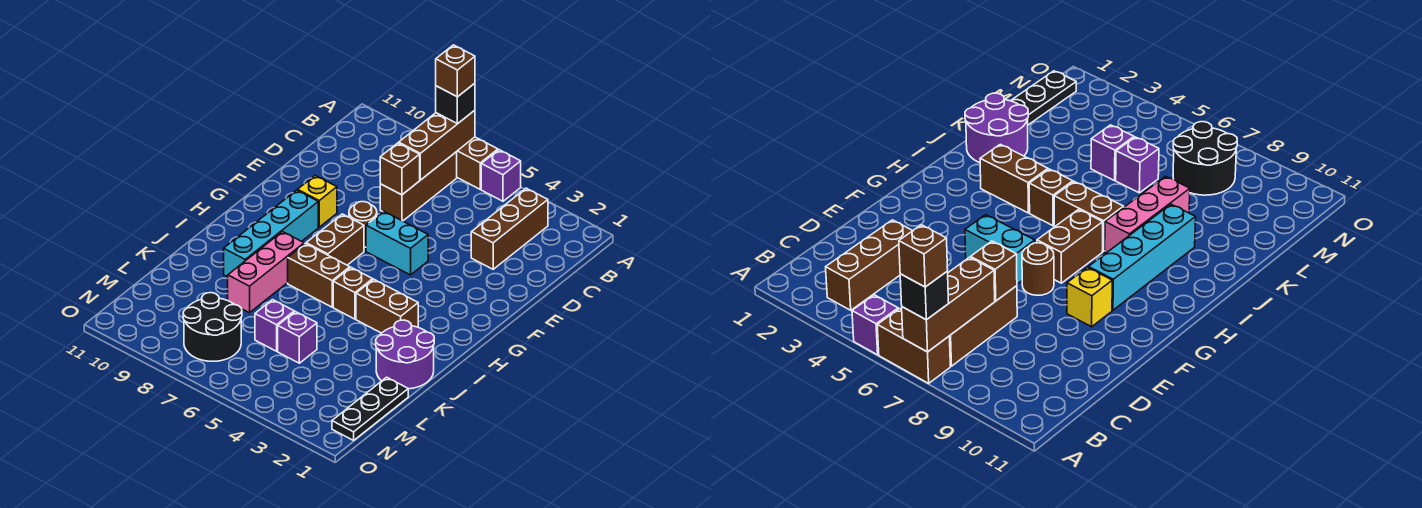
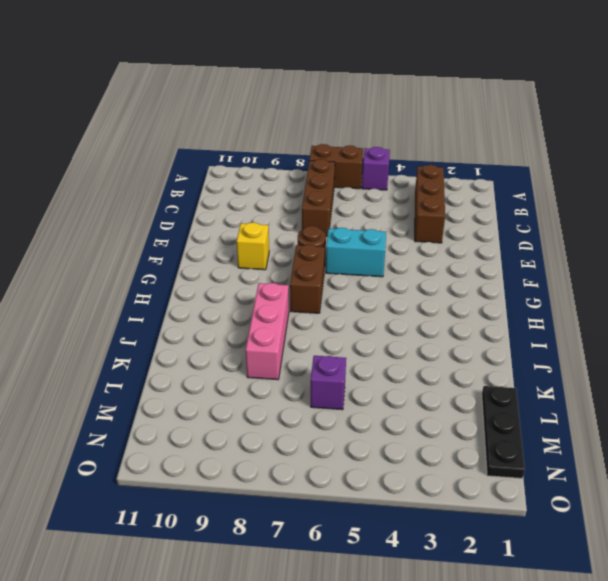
none -> cyan brick G9:J9 level 1
none -> brown brick I3:I4 level 1
none -> brown brick I5 level 1

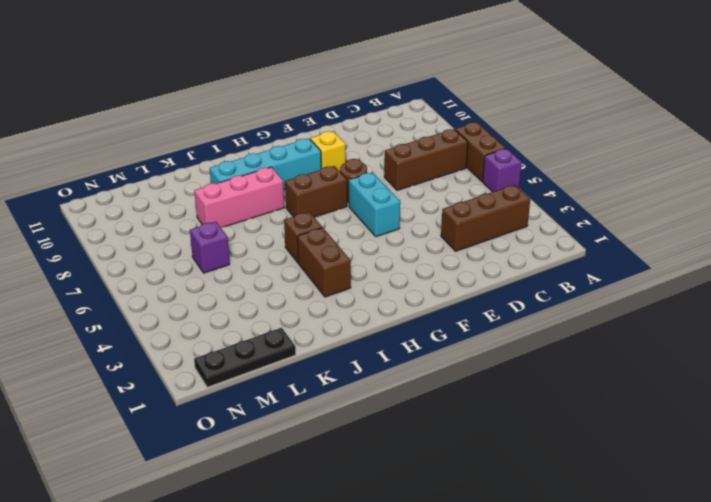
none -> brown brick I6:I7 level 1
none -> purple round brick J1:K2 level 1
none -> purple brick L5 level 1

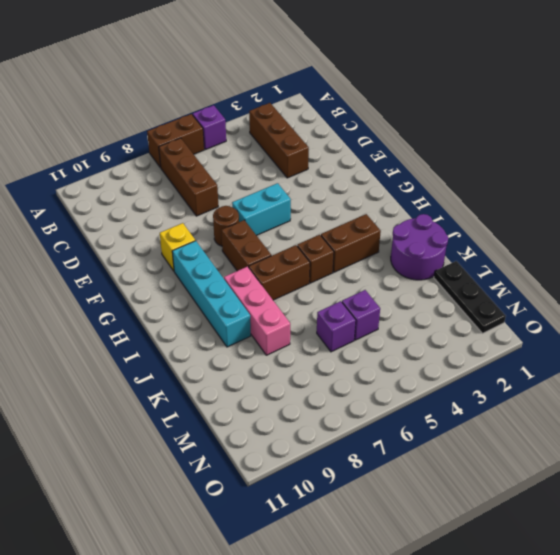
none -> black round brick M7:N8 level 1
none -> brown brick A7:C7 level 2
none -> brown brick D7 level 2

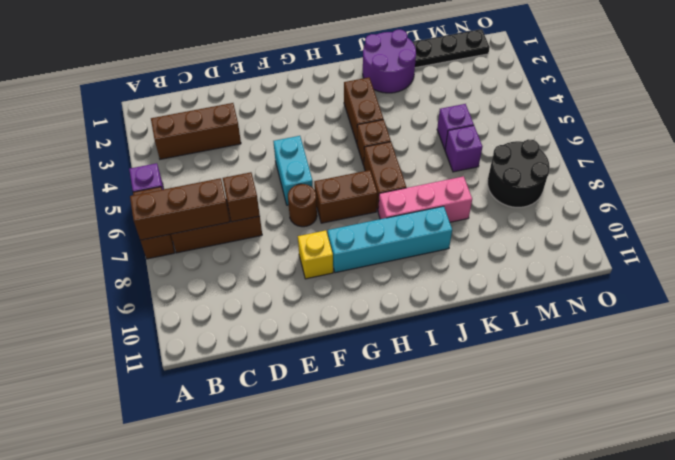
none -> black brick A7 level 3
none -> brown brick A7 level 4

